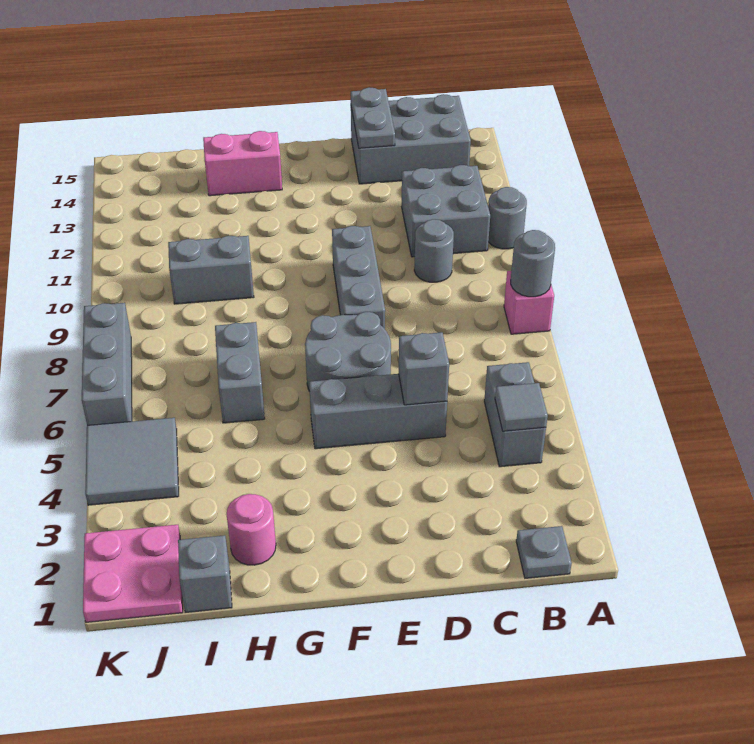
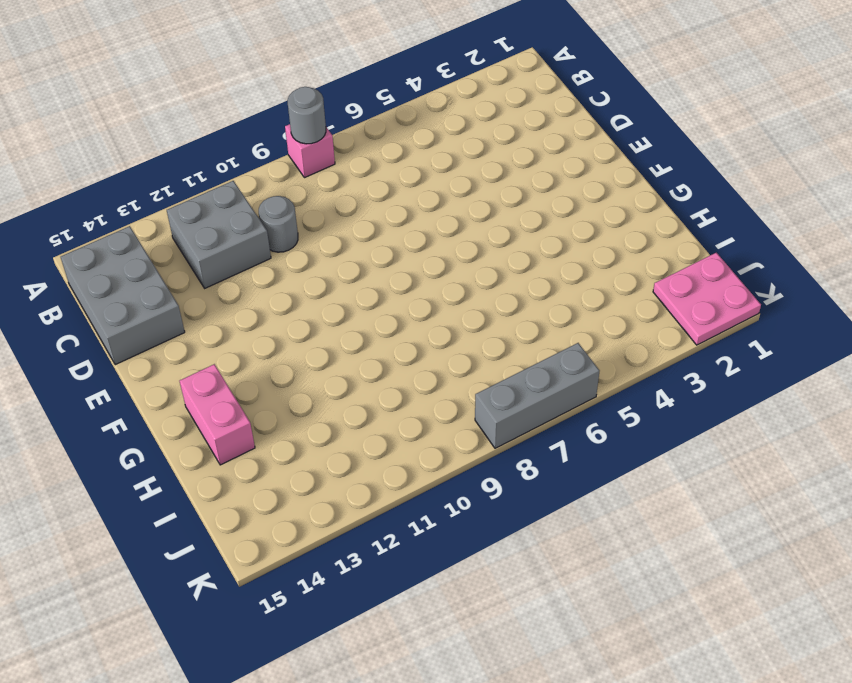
none -> grey round brick A11 level 1
none -> grey plate B1 level 1
none -> grey brick B4:B5 level 1

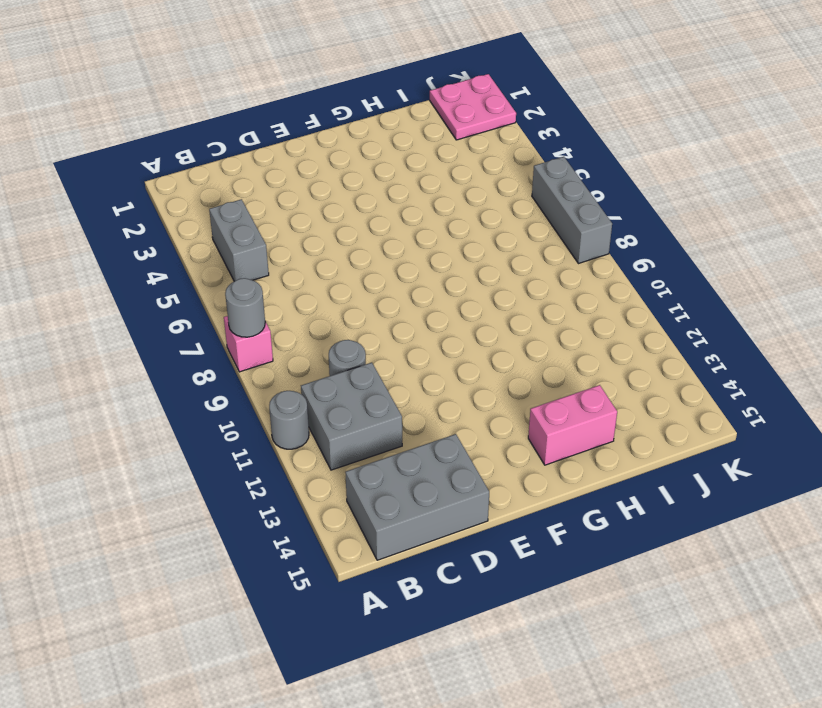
none -> grey plate B1 level 1
none -> grey brick D5:F5 level 1
none -> grey round brick E6:F7 level 1

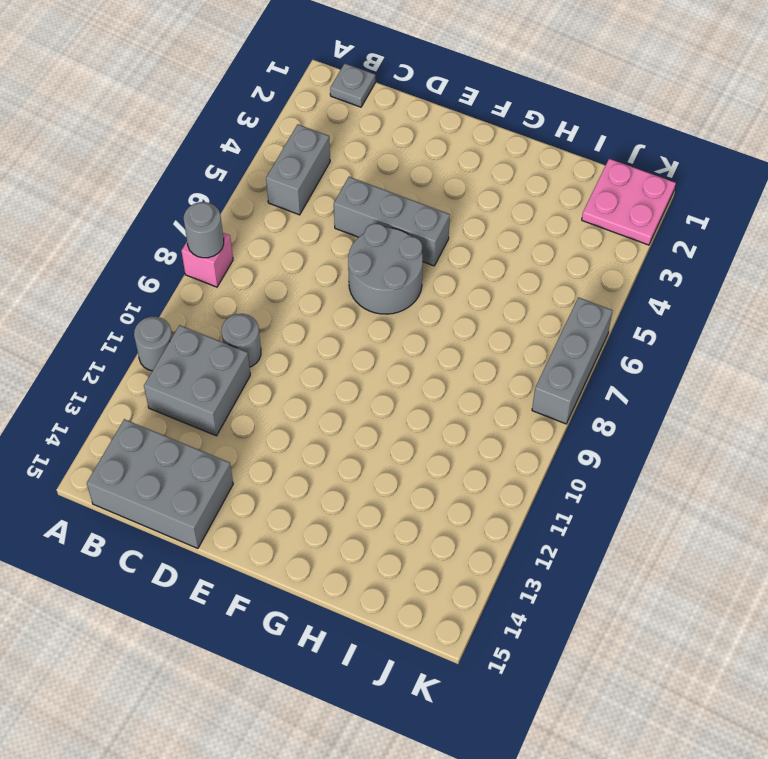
none -> grey brick E8:E10 level 1
none -> pink brick G14:H14 level 1
none -> pink round brick H2 level 1

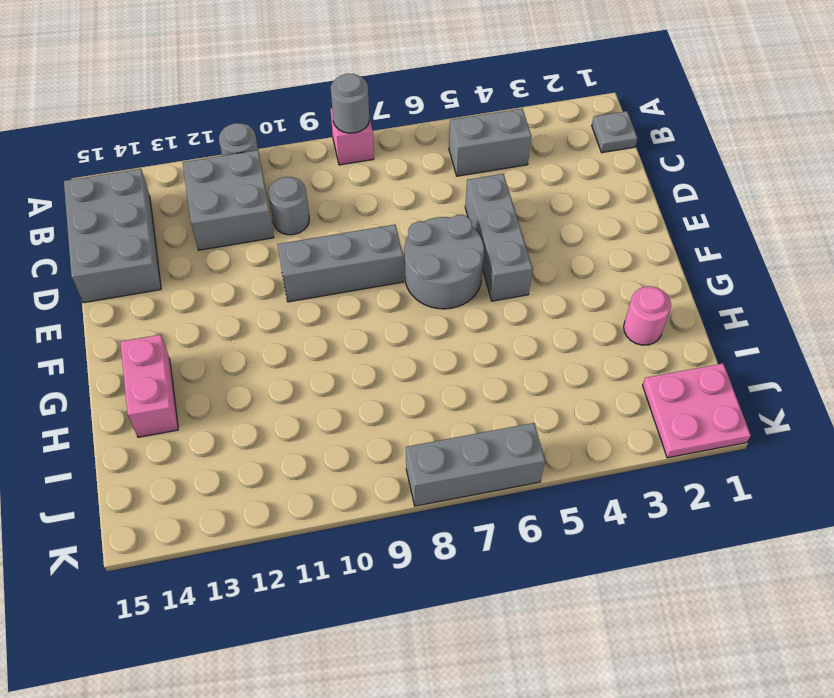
none -> grey brick H6:H7 level 1
none -> grey brick H10:I10 level 1
none -> grey brick I1 level 1

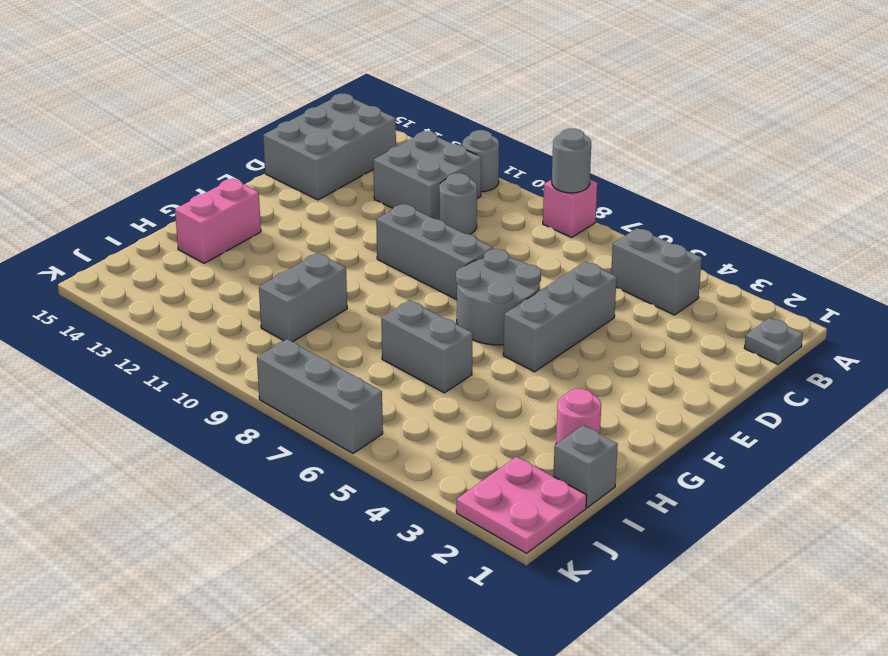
none -> grey tile J4:K5 level 1
none -> grey tile B4 level 2
none -> grey brick D5 level 2

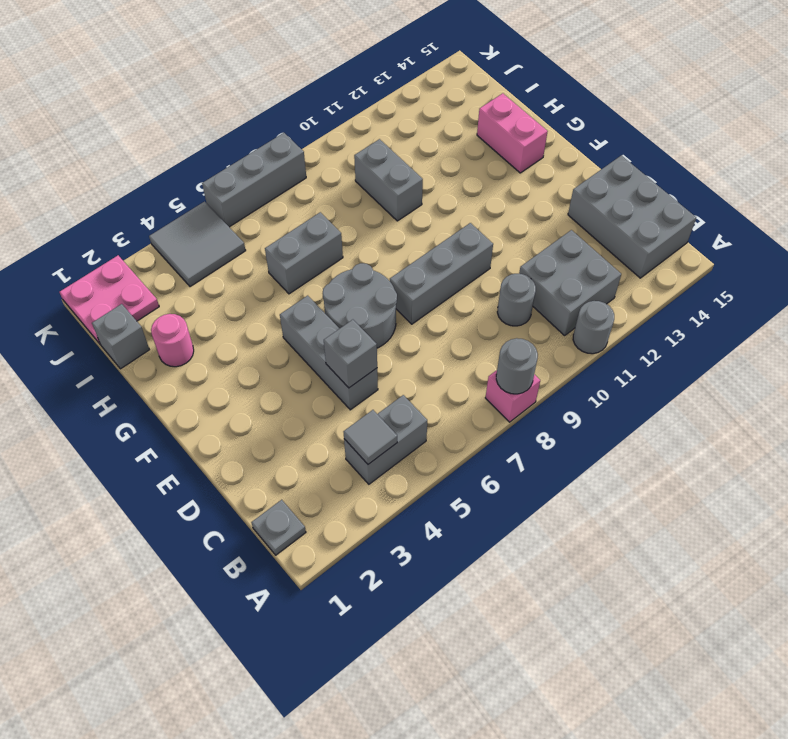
none -> grey plate D14:D15 level 2

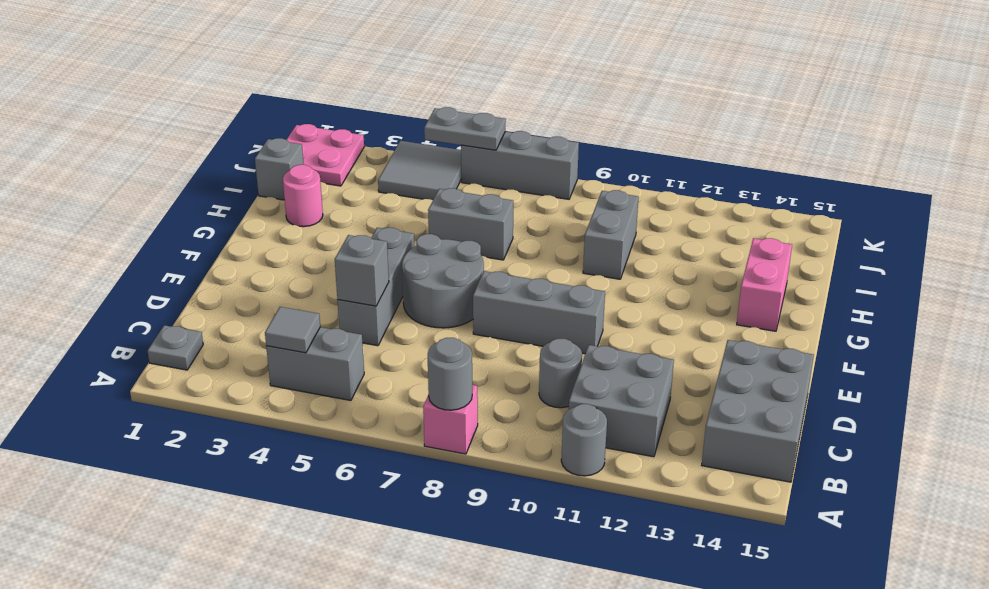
grey plate K5:K6 level 2 -> grey plate D14:D15 level 2

